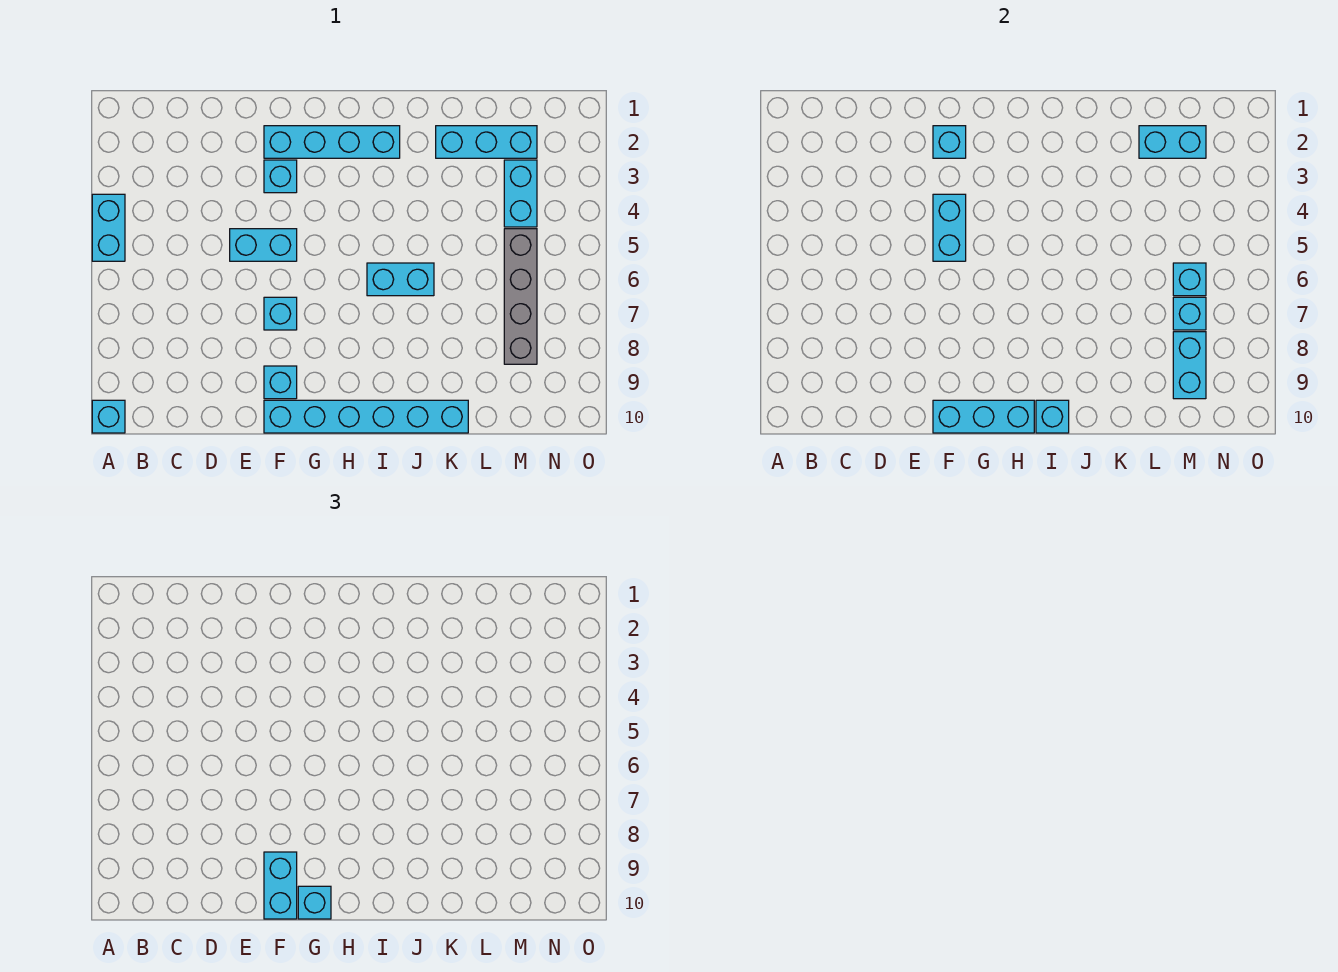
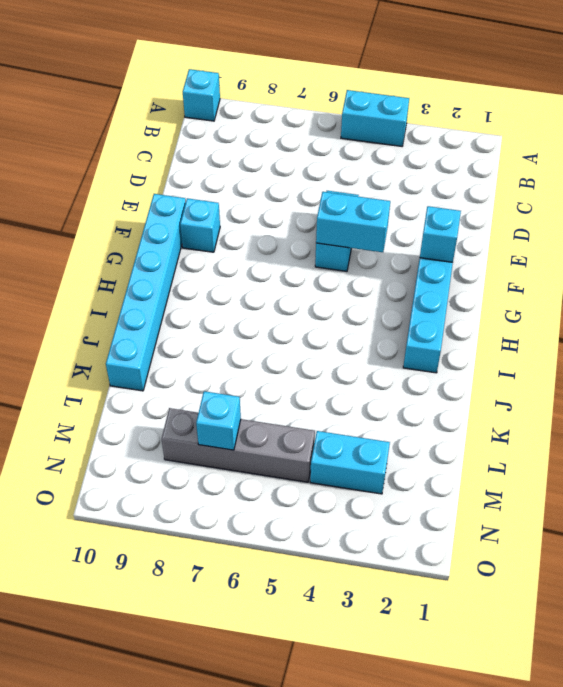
none -> cyan brick F3 level 1
none -> cyan brick F7 level 1
none -> cyan brick I6:J6 level 1

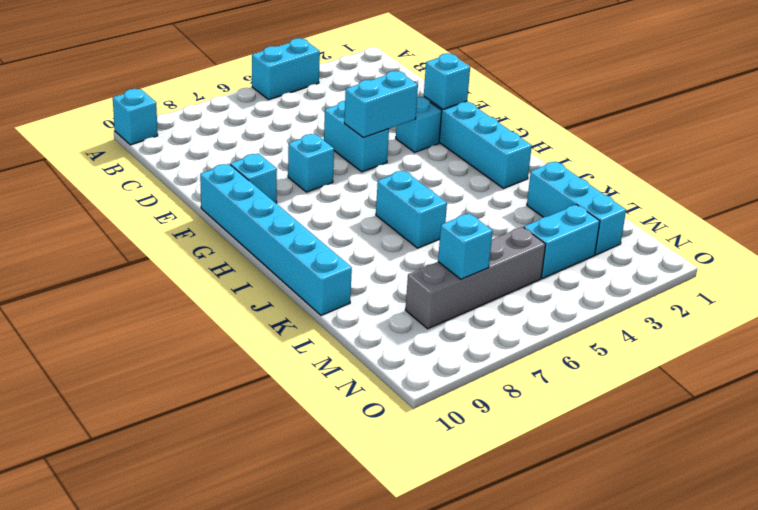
none -> cyan brick F10:H10 level 2
none -> cyan brick I10 level 2
none -> cyan brick L2:M2 level 2

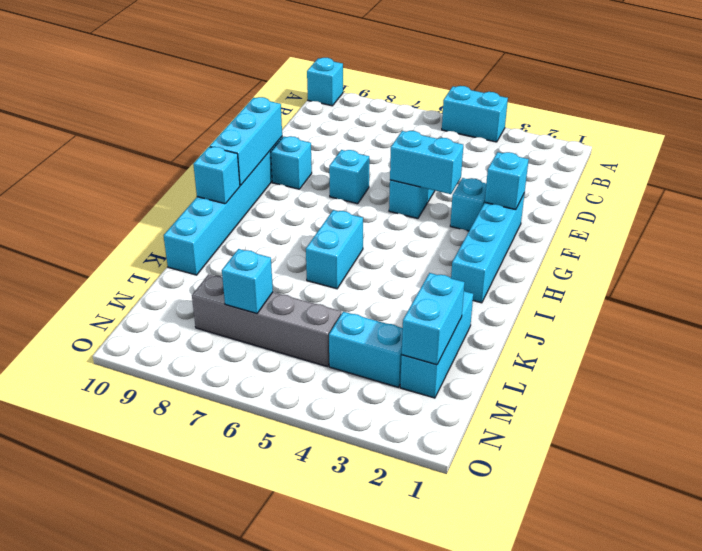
none -> cyan brick M6 level 2
none -> cyan brick M8:M9 level 2
none -> cyan brick F9:F10 level 3

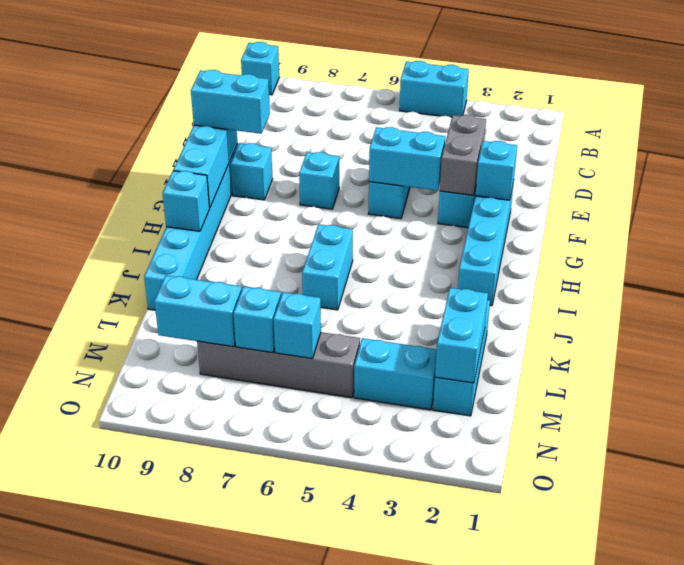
grey brick E3:F3 level 2 -> none
none -> cyan brick G10 level 3

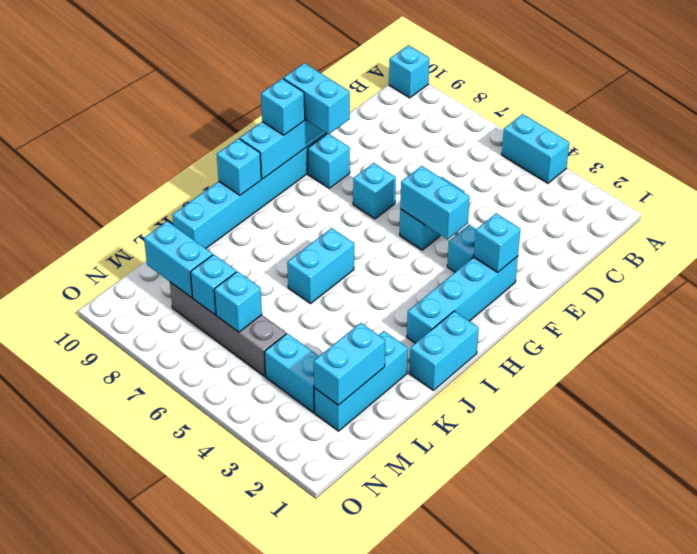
cyan brick I1:J1 level 1 -> none

